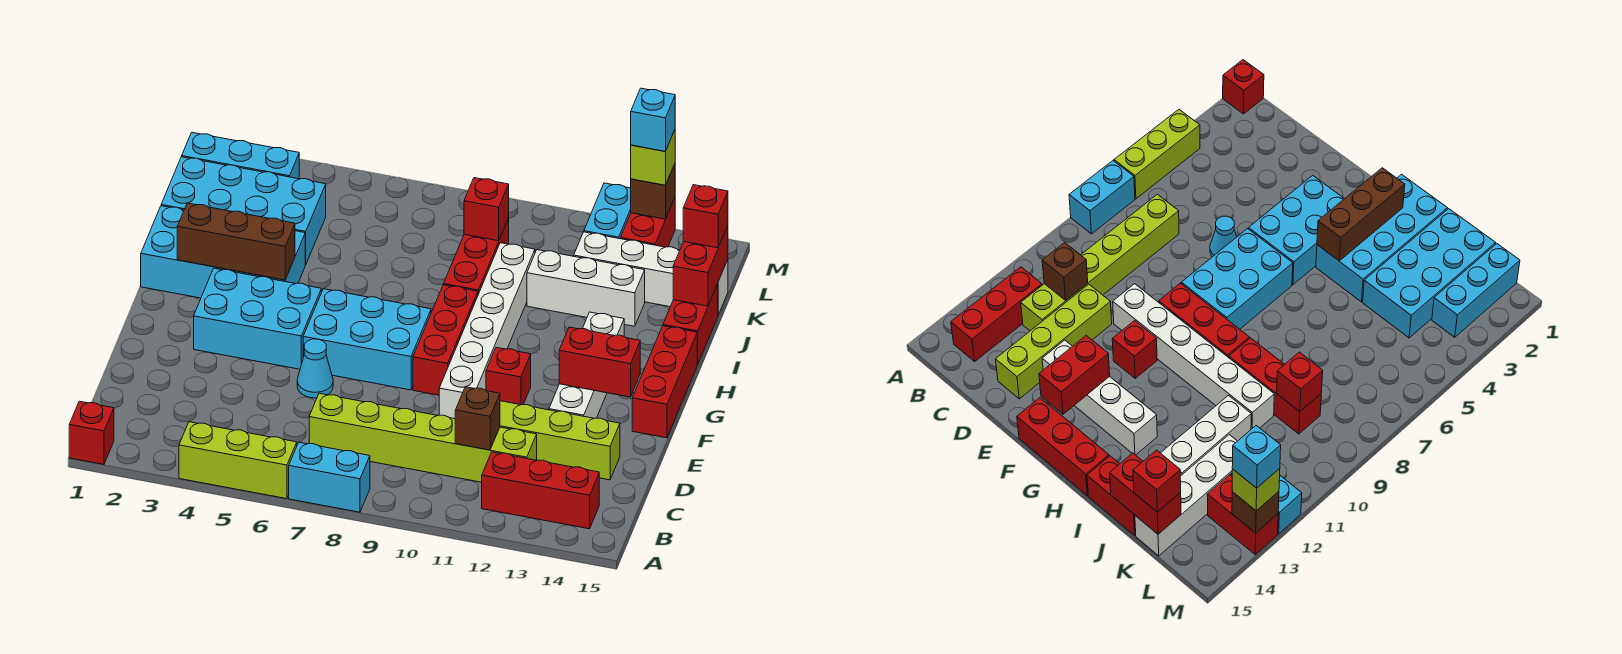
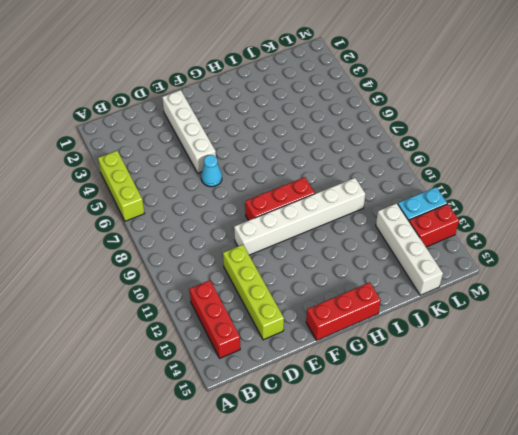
white brick E2:E5 level 1 -> white brick E13:H13 level 1
none -> red brick A1 level 1
none -> cyan brick A7:A8 level 1
none -> lime brick C7:C12 level 1
none -> cyan brick F3:G5 level 1

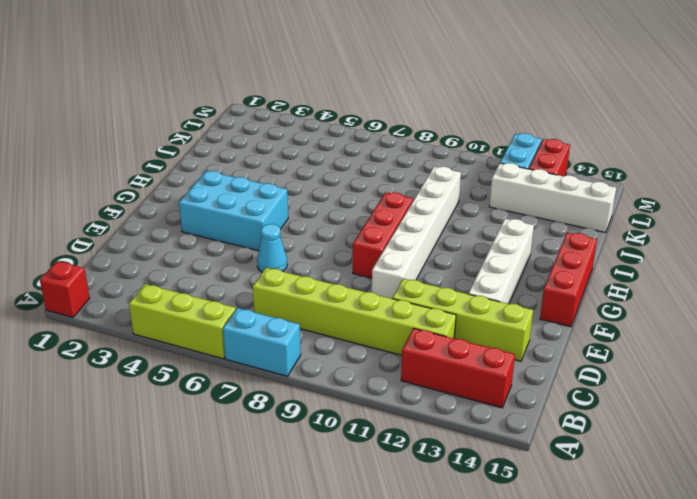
none -> cyan brick F6:G8 level 1
none -> red brick F11 level 1
none -> cyan brick H1:I4 level 1
none -> red brick I9:K9 level 1

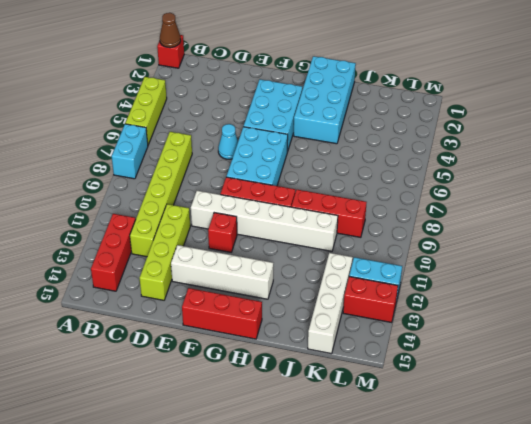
brown cone A1 level 2 -> none
none -> red brick I15:J15 level 1
none -> cyan brick J1:K4 level 1
none -> white brick J11:J13 level 1
none -> cyan brick L1:L3 level 1

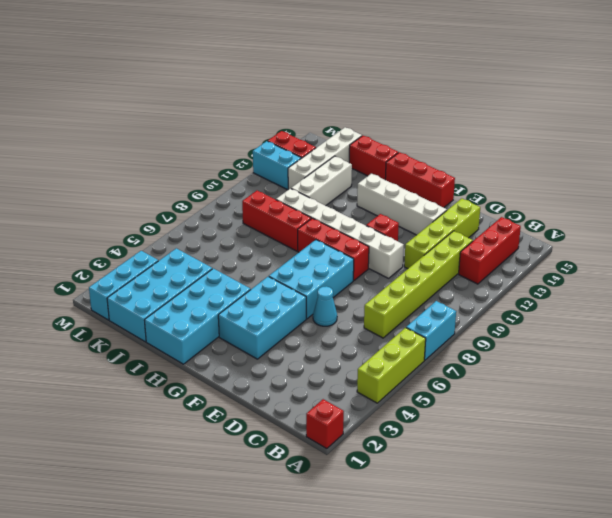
none -> brown brick C11 level 2
none -> red brick F13:F14 level 2
none -> brown brick H2:H4 level 2
none -> red brick J15:K15 level 2

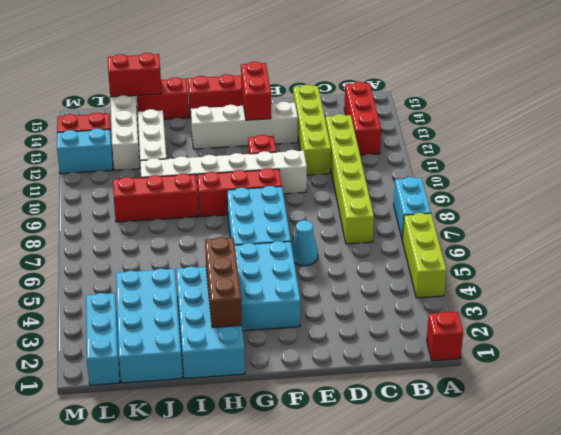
none -> brown brick C11 level 2
none -> red brick K9 level 2
none -> brown brick M13 level 2
none -> red brick K15 level 3

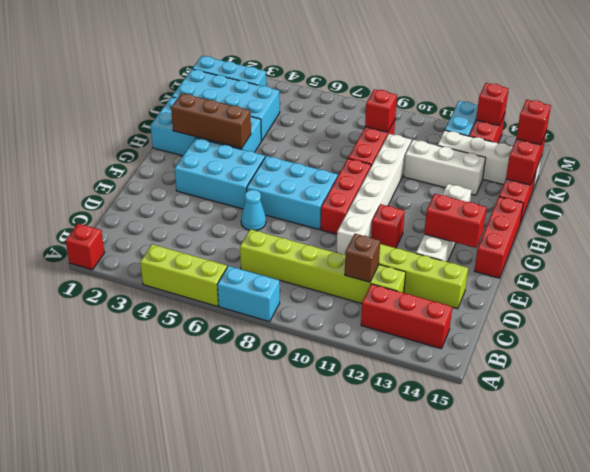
red brick M13 level 2 -> brown brick M13 level 2
none -> lime brick M13 level 3
none -> cyan brick M13 level 4

